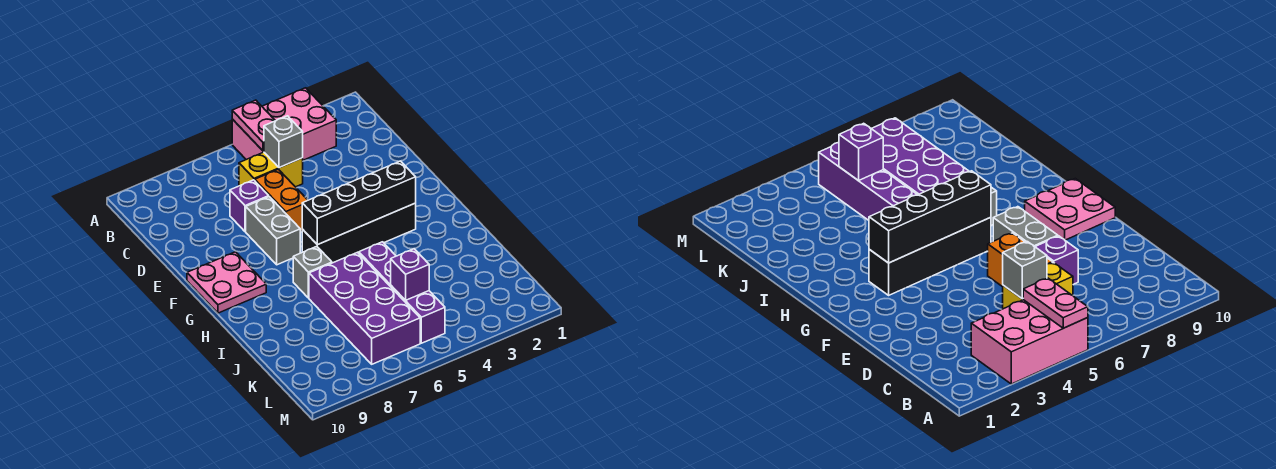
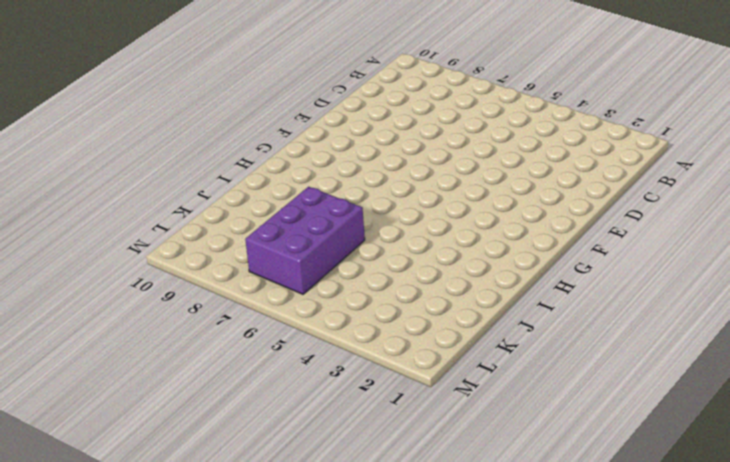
purple brick J6:L7 level 1 -> purple brick I6:L7 level 1
none -> pink brick A3:B5 level 1
none -> yellow brick C5:C6 level 1
none -> orange brick D6:E6 level 1

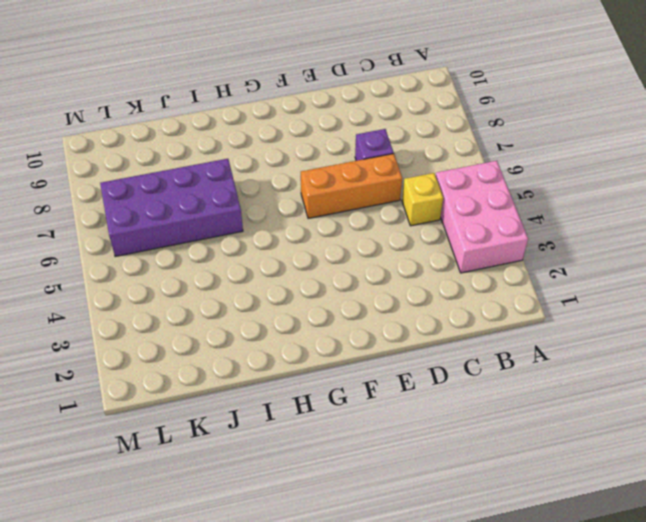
yellow brick C5 level 1 -> yellow brick C5:C6 level 1
orange brick D6:F6 level 1 -> orange brick D6:E6 level 1
none -> grey brick E7:F7 level 1
none -> pink plate F9:G10 level 1
none -> black brick G3:G6 level 1

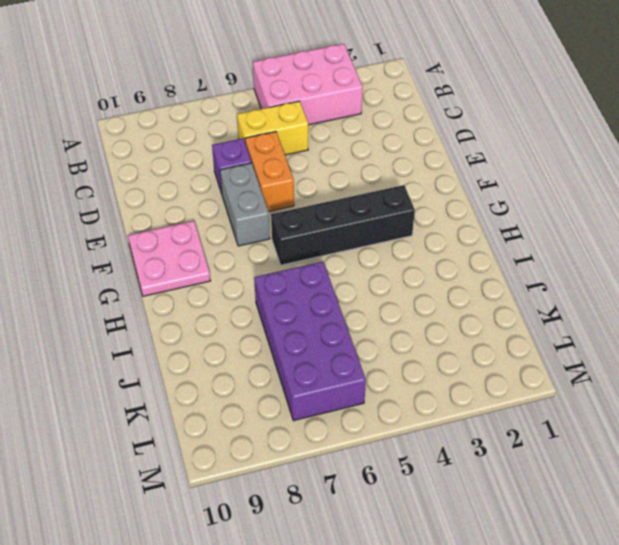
none -> grey brick H7 level 1
none -> purple brick I5:L5 level 1
none -> pink plate A5:B5 level 2

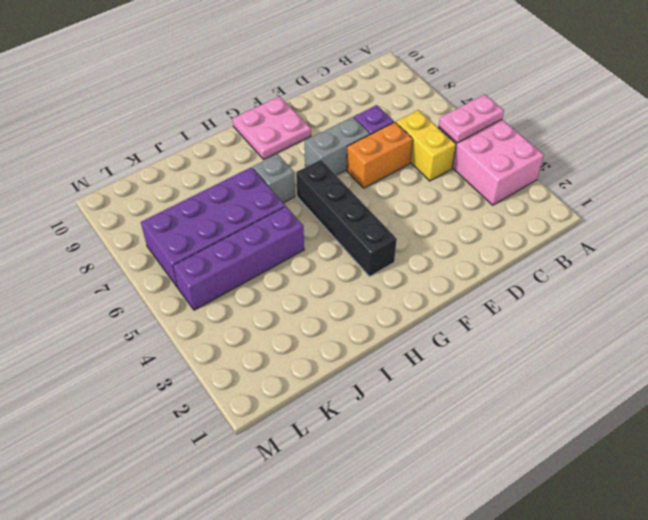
none -> grey brick C5 level 2
none -> black brick G3:G6 level 2
none -> purple brick K5 level 2

